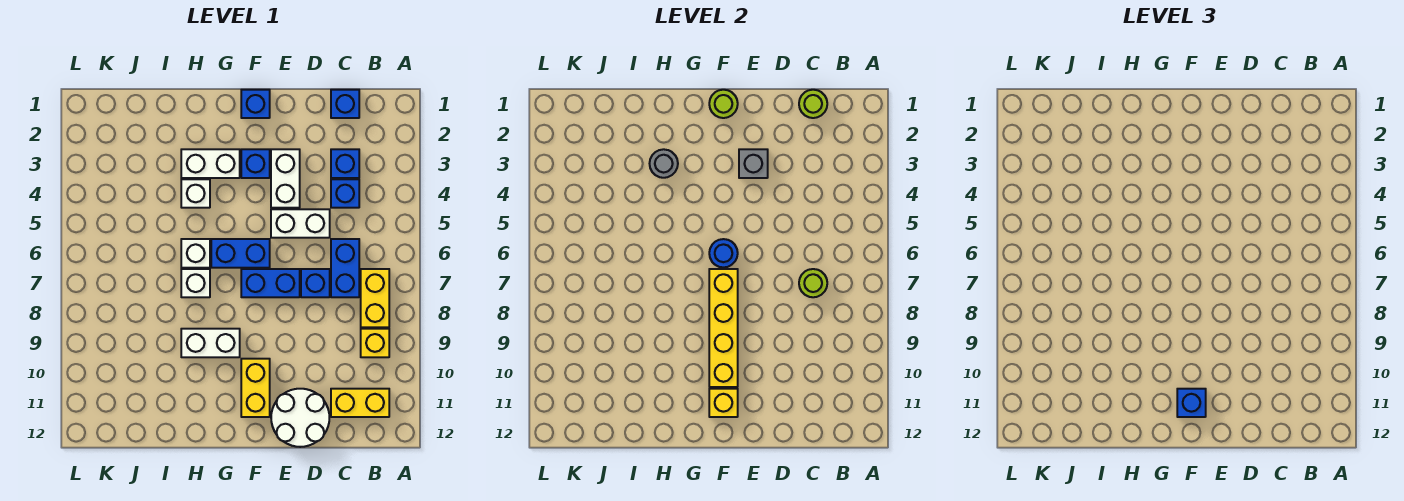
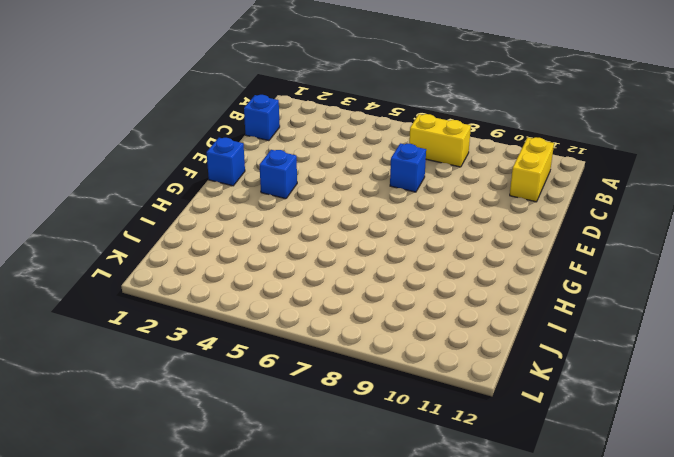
none -> yellow brick B9 level 1
none -> blue brick C3 level 1
none -> blue brick C4 level 1
none -> blue brick C6:C7 level 1

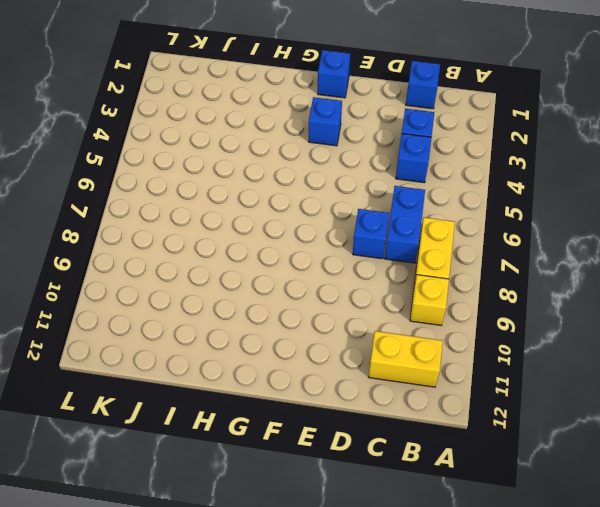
none -> white brick D5:E5 level 1
none -> white round brick D11:E12 level 1
none -> white brick E3:E4 level 1
none -> blue brick E7:F7 level 1

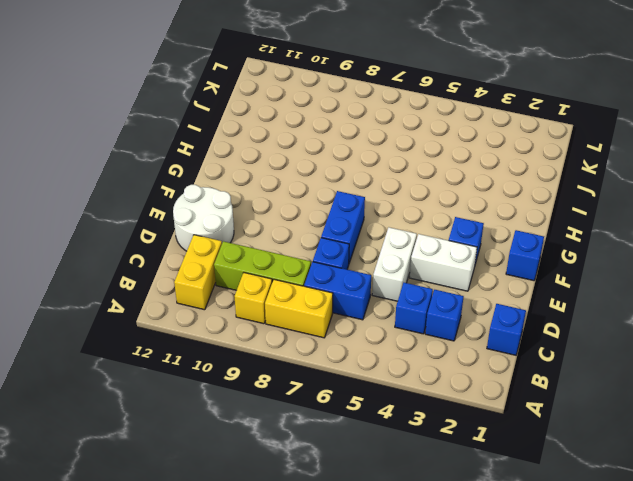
lime brick C8:C10 level 1 -> none
none -> blue brick F6:G6 level 1
none -> yellow brick F10:F11 level 1
none -> white brick G3:H3 level 1
none -> white brick G9:H9 level 1

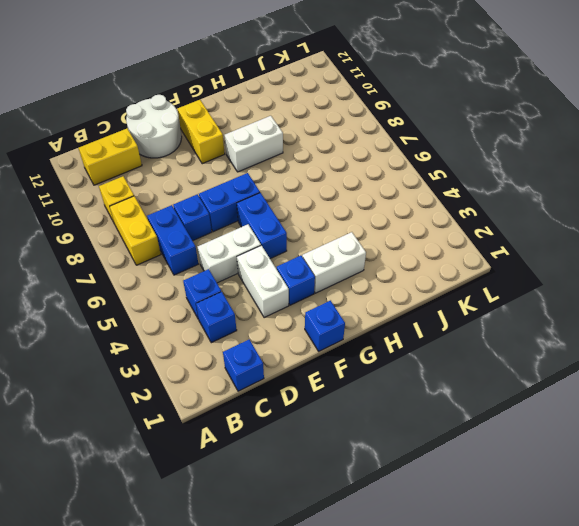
blue brick F5:F6 level 1 -> blue brick F6:G6 level 1
none -> white brick H4 level 1
none -> white brick H6 level 1
none -> white brick H7 level 1
none -> lime round brick C1 level 2

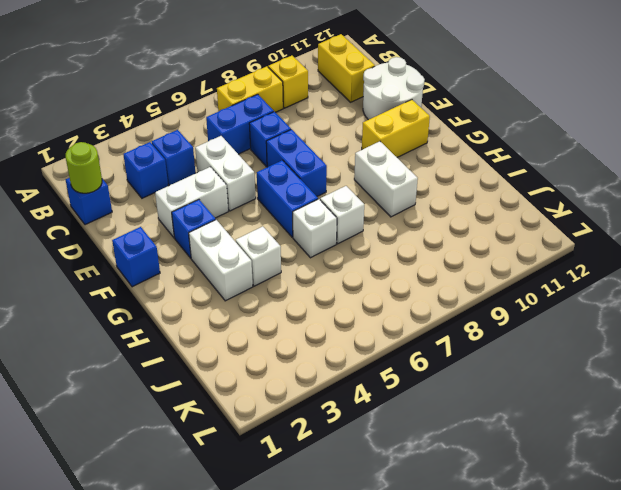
none -> lime round brick C7 level 2
none -> grey brick E3 level 2
none -> lime round brick F1 level 2
none -> blue round brick F6 level 2

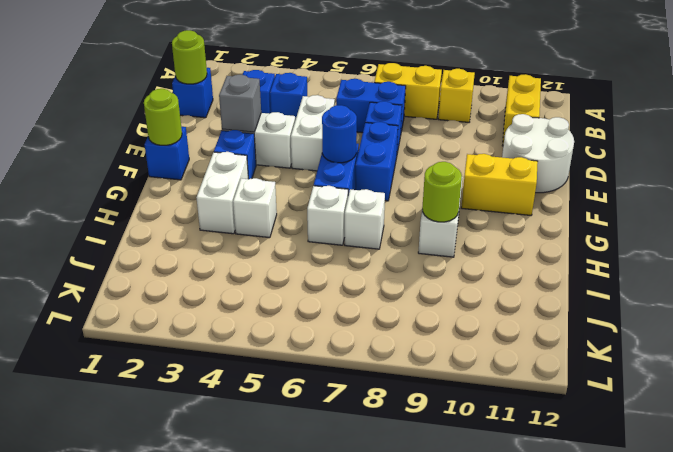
lime round brick H9 level 2 -> lime round brick C7 level 2
none -> yellow brick F7:F10 level 2
none -> yellow brick F11 level 2
none -> grey round brick H3 level 2
none -> blue brick F11 level 3

